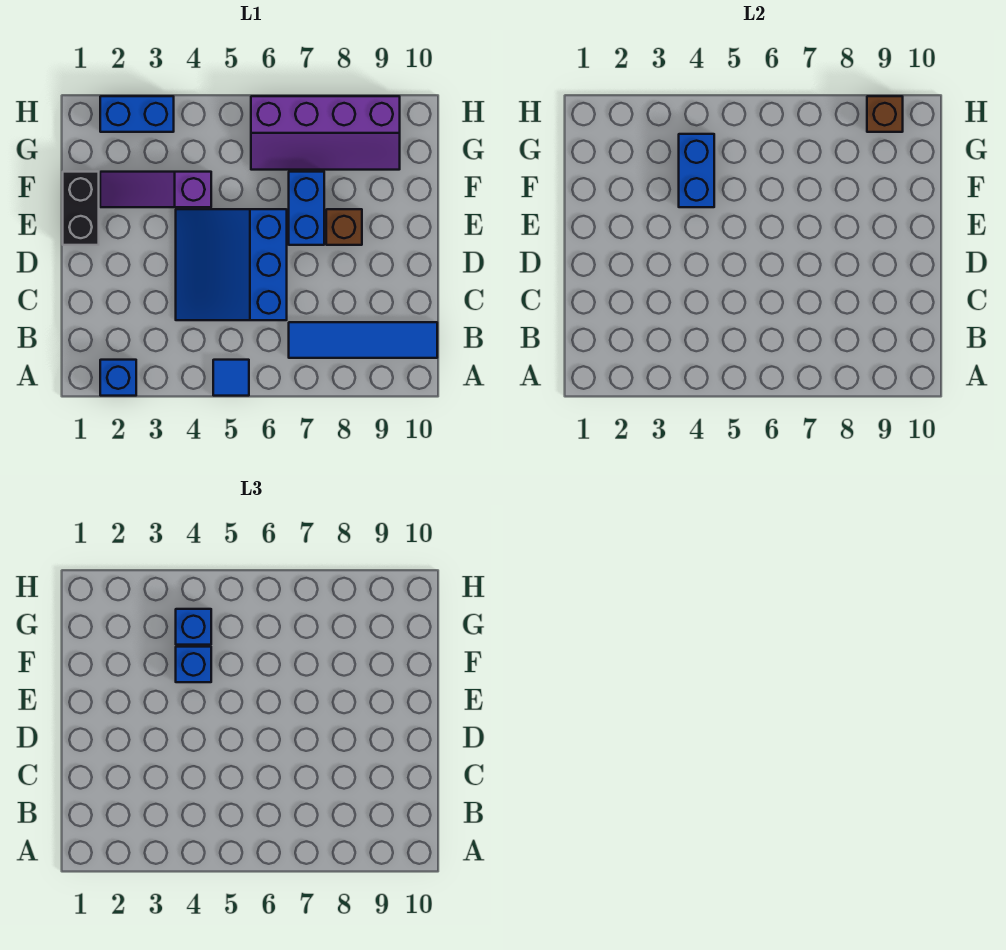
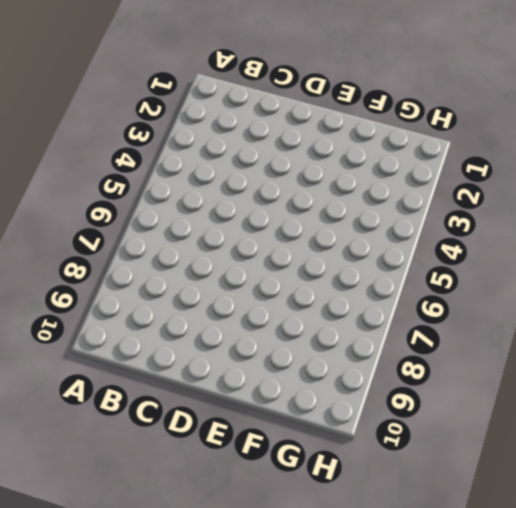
none -> blue brick A2 level 1
none -> blue tile A5 level 1
none -> blue tile B7:B10 level 1

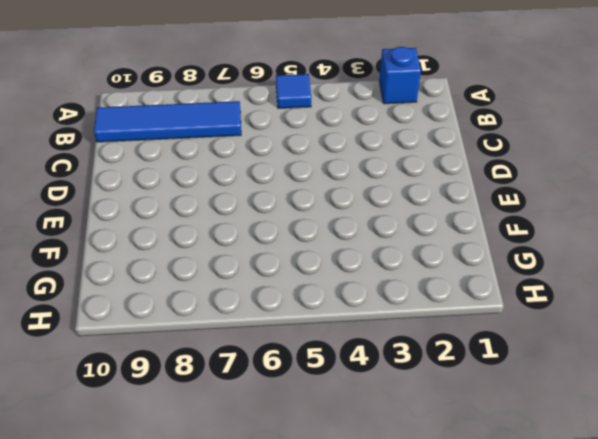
none -> blue slope C4:E6 level 1 top 6
none -> black brick E1:F1 level 1
none -> blue brick E7:F7 level 1

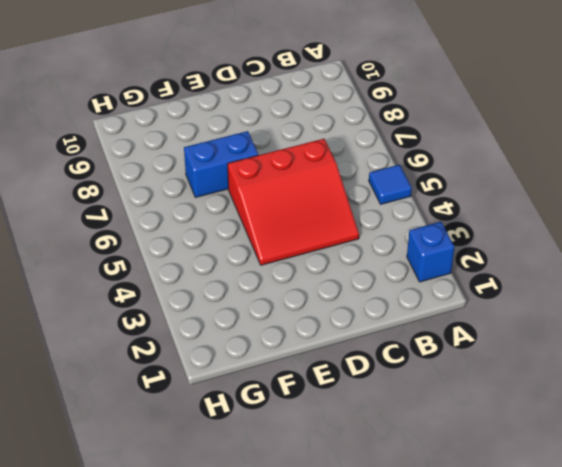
red slope C4:E6 level 1 top 6 -> blue slope C4:E6 level 1 top 6
none -> blue tile B7:B10 level 1
none -> black brick E1:F1 level 1
none -> brown brick E8 level 1

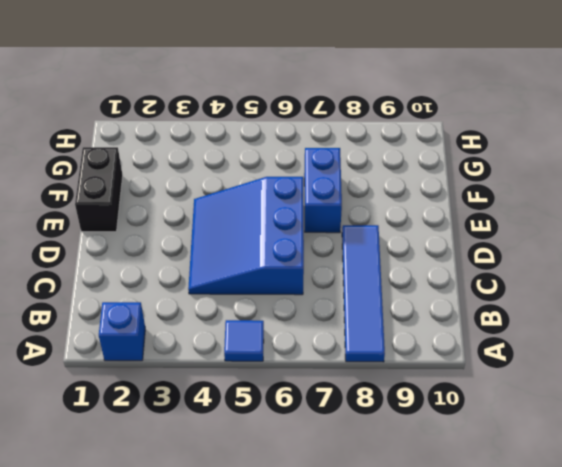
blue tile A8:D8 level 1 -> blue tile B7:B10 level 1
none -> brown brick E8 level 1
none -> purple slope F2:F4 level 1 top 4
none -> purple slope G6:H9 level 1 top H

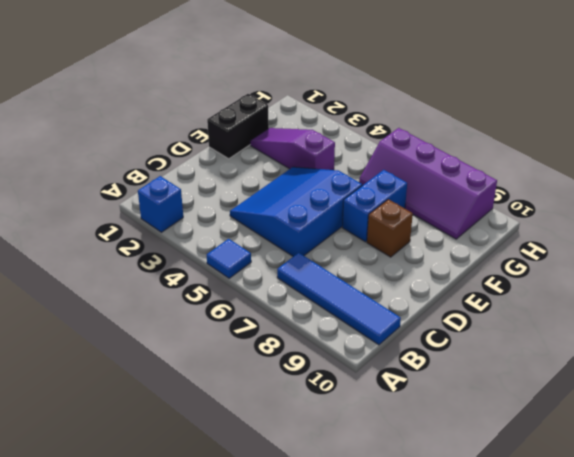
none -> blue brick H2:H3 level 1
none -> blue brick F4:G4 level 2
none -> brown brick H9 level 2

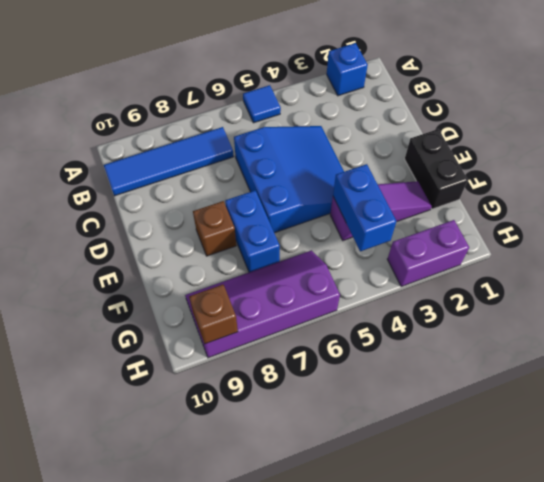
purple brick H2:H3 level 1 -> blue brick H2:H3 level 1
none -> blue brick F4 level 3
none -> blue brick G4 level 3

